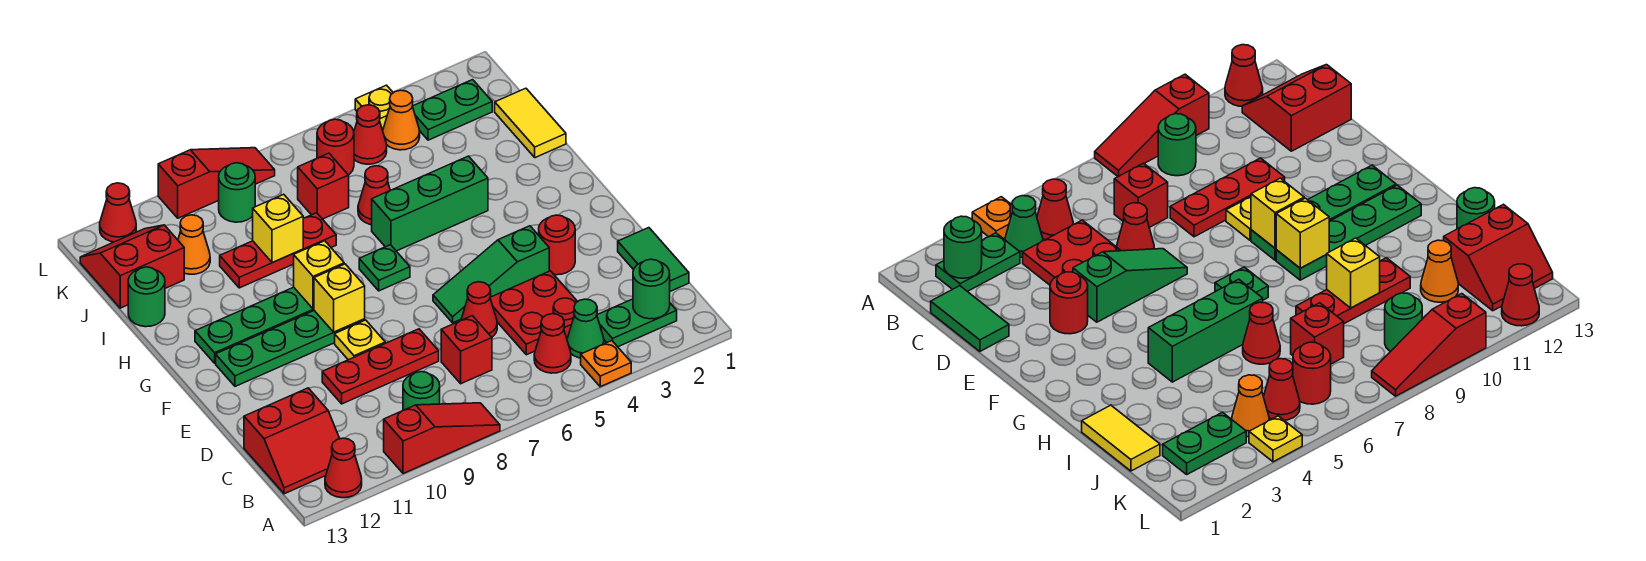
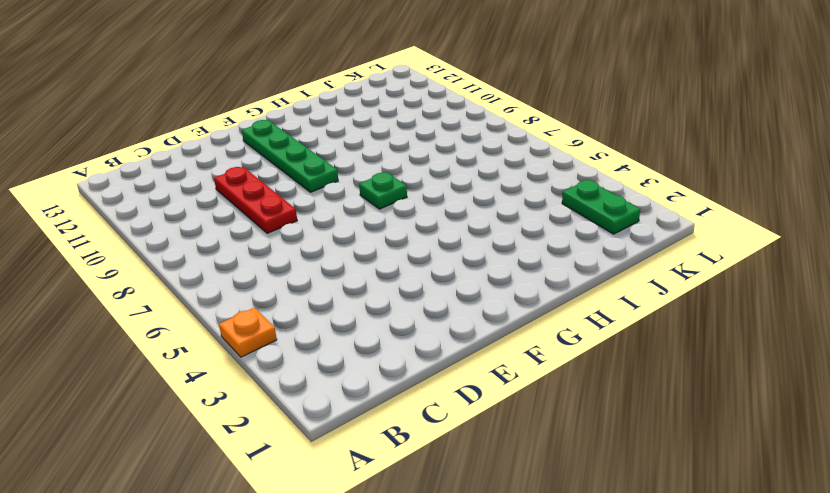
none -> red slope A8:A10 level 1 top 10
none -> red cone A12 level 1
none -> green plate B2:B3 level 1
none -> green cone B4 level 1

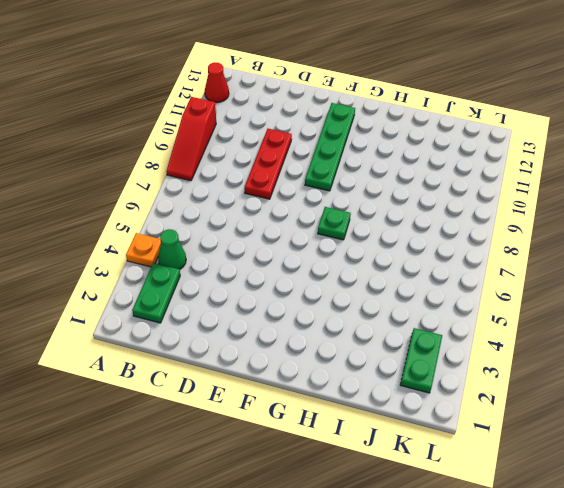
none -> red cone B5 level 1
none -> green round brick B9 level 1
none -> red slope B12:C13 level 1 top C
none -> green tile C1:D1 level 1

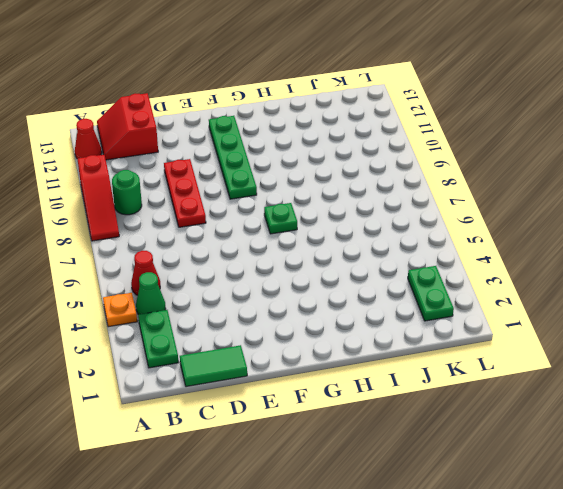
none -> red plate C4:D5 level 1
none -> red brick C7 level 1
none -> red cone D6 level 1
none -> red round brick E3 level 1

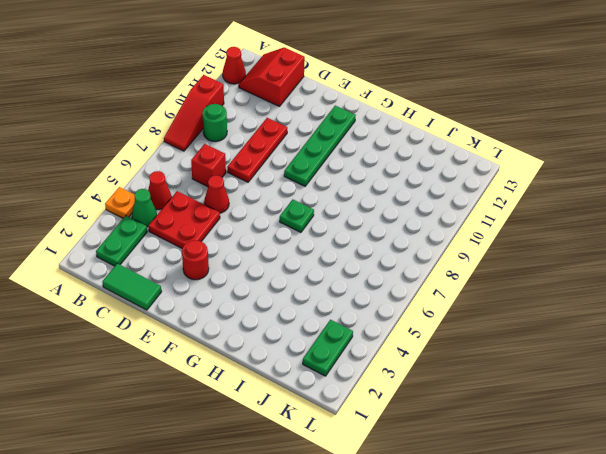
none -> green slope E4:E6 level 1 top 4
none -> yellow plate E9 level 1
none -> green plate G9:G12 level 1
none -> green brick H4:H6 level 1

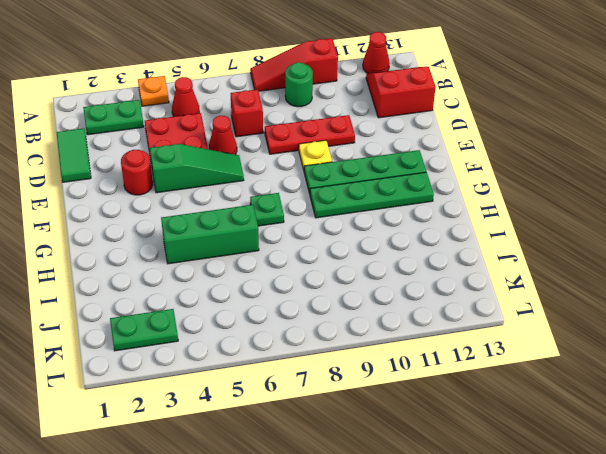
none -> green cone B4 level 1
none -> yellow tile I1:J1 level 1
none -> red cone I6 level 1
none -> red plate I8:I10 level 1

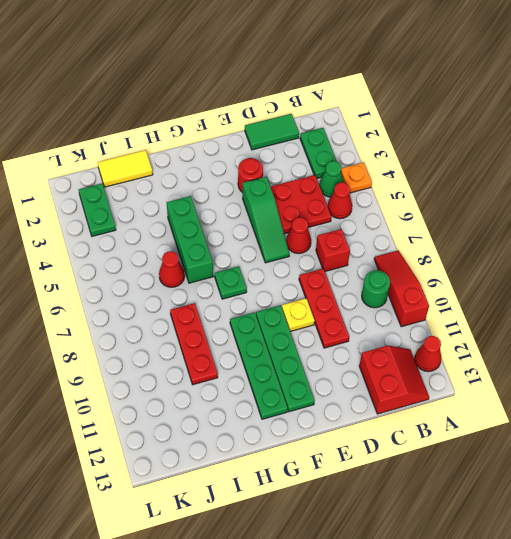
none -> green round brick I13 level 1
none -> red brick J7 level 1
none -> orange cone J11 level 1
none -> red slope J12:K13 level 1 top J

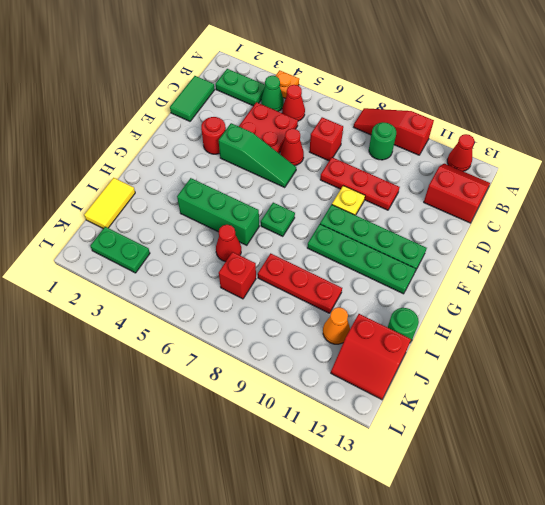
none -> orange cone K4 level 1
none -> red cone K5 level 1
none -> red round brick K6 level 1
none -> green round brick K9 level 1

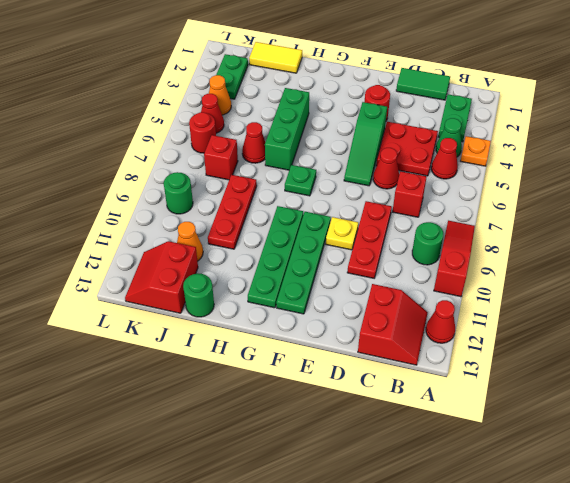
none -> yellow plate L4 level 1
none -> red slope L8:L10 level 1 top 10
none -> red cone L12 level 1
none -> green round brick B2 level 2

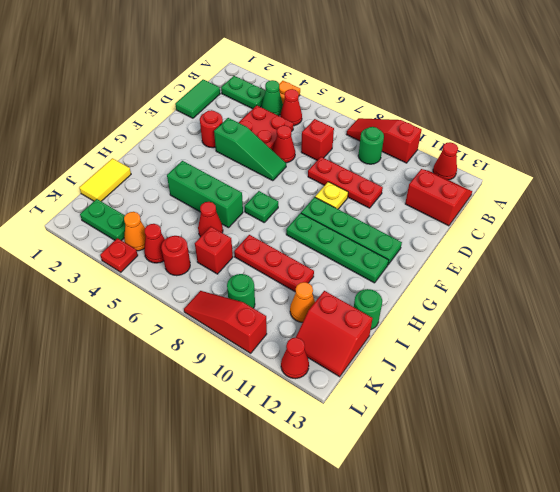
red plate L4 level 1 -> yellow plate L4 level 1
none -> green round brick B2 level 2
none -> yellow brick F9 level 2
none -> yellow brick G9 level 2
none -> yellow brick I9 level 2

